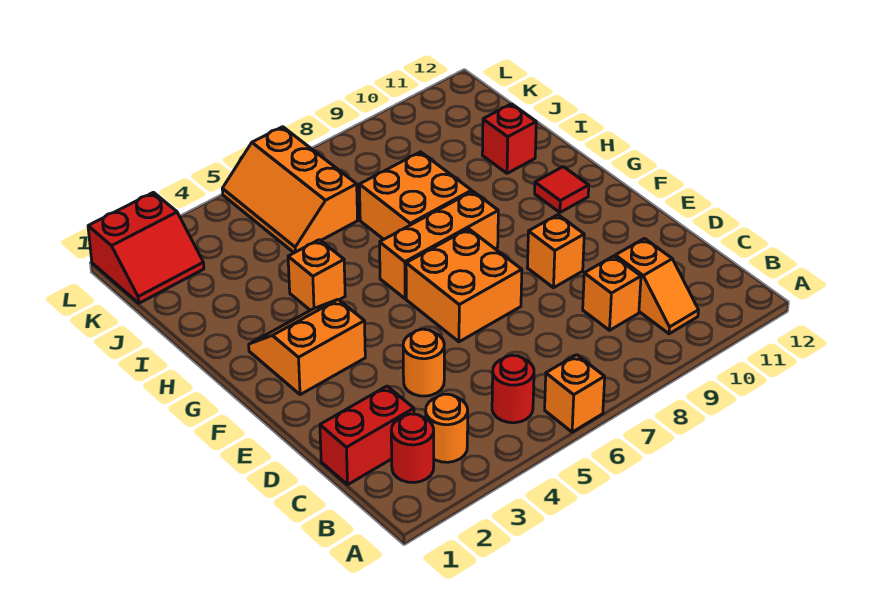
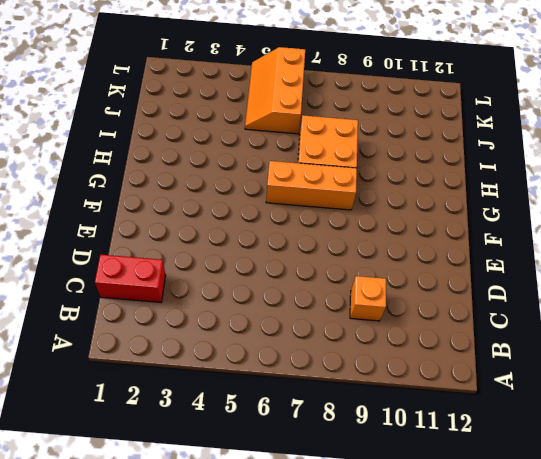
none -> orange brick A6 level 1
none -> red round brick B2 level 1
none -> orange round brick B3 level 1

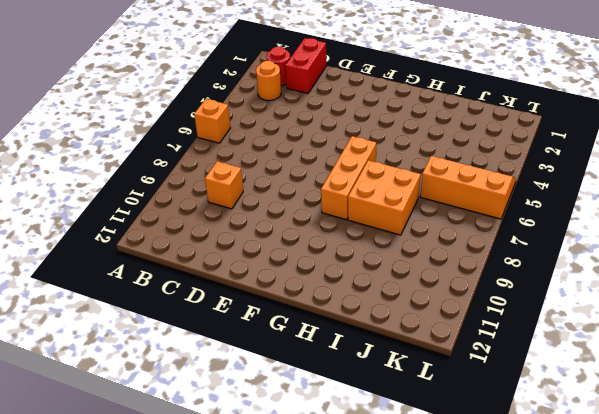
none -> red round brick B5 level 1
none -> orange slope B10:C10 level 1 top C
none -> orange round brick D4 level 1

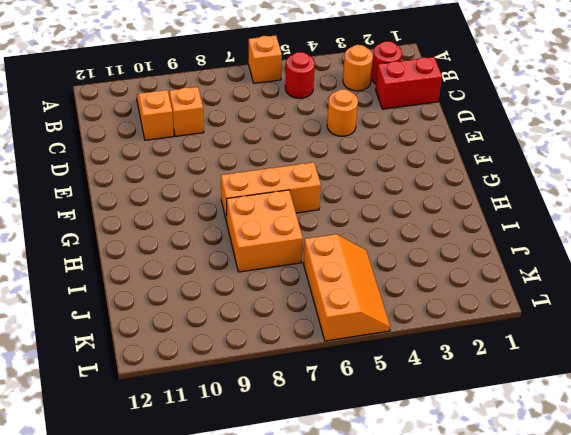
none -> orange brick E6:F7 level 1
none -> orange brick E9 level 1
none -> orange slope F2:G3 level 1 top F

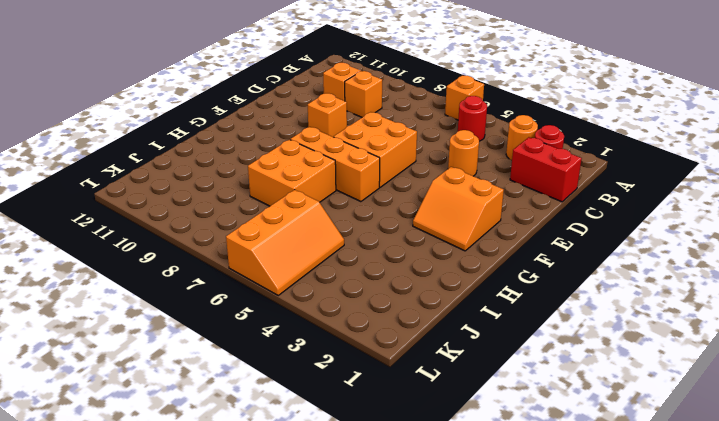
none -> red tile G11 level 1
none -> orange brick H4 level 1
none -> red brick I11 level 1

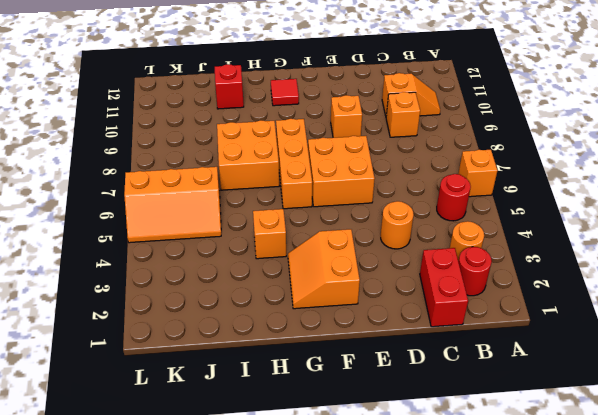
none -> red slope K1:L2 level 1 top L

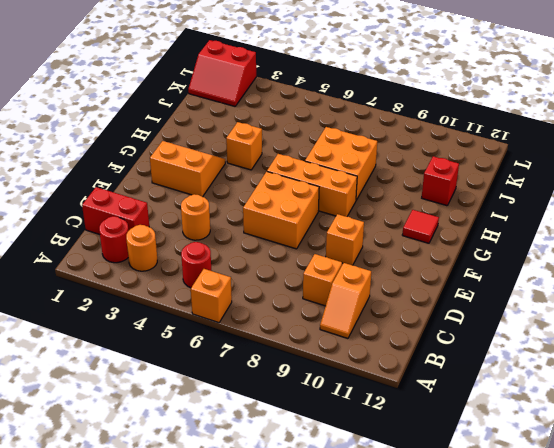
none -> orange slope J5:L6 level 1 top 6

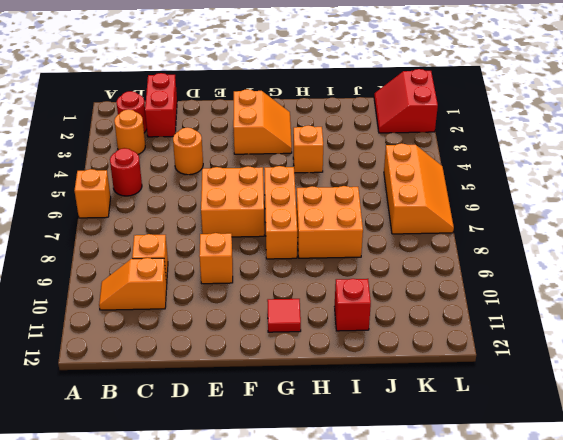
orange slope K5:L7 level 1 top K -> orange slope J5:L6 level 1 top 6

